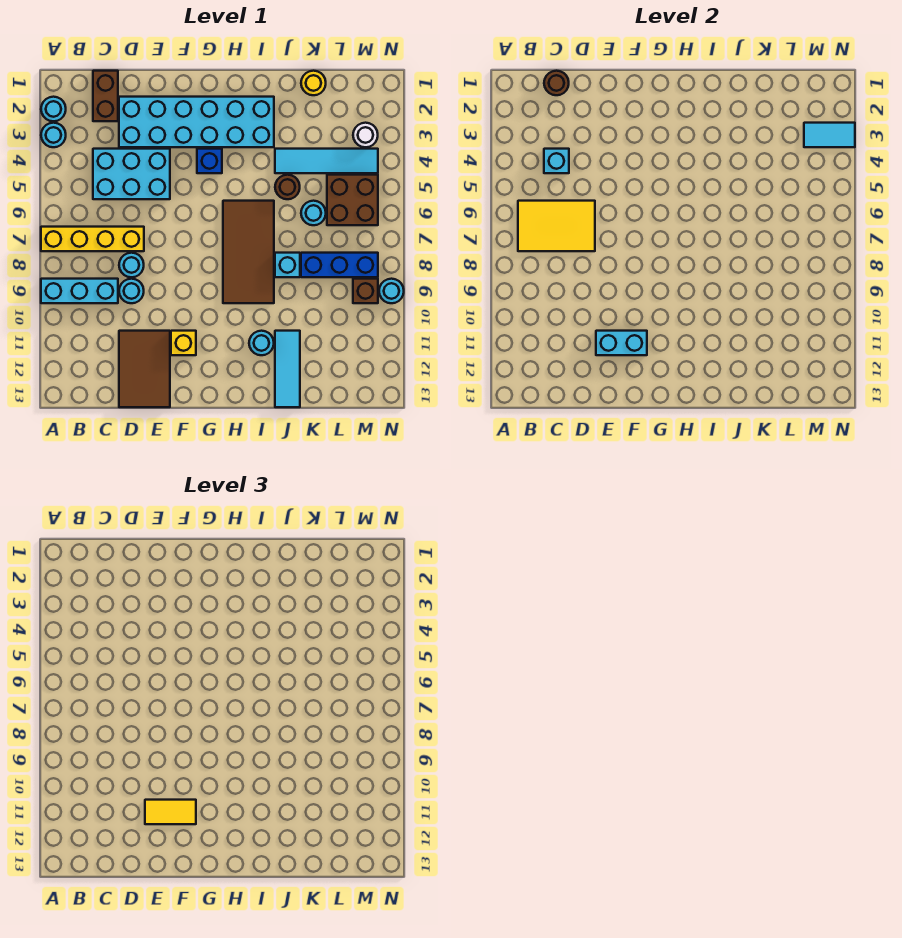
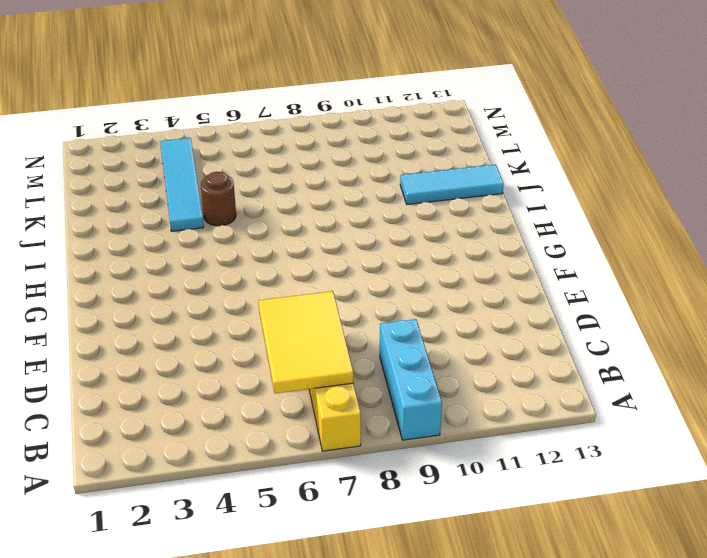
none -> cyan round brick A2 level 1
none -> cyan round brick A3 level 1
none -> brown brick C1:C2 level 1
none -> cyan brick C4:E5 level 1

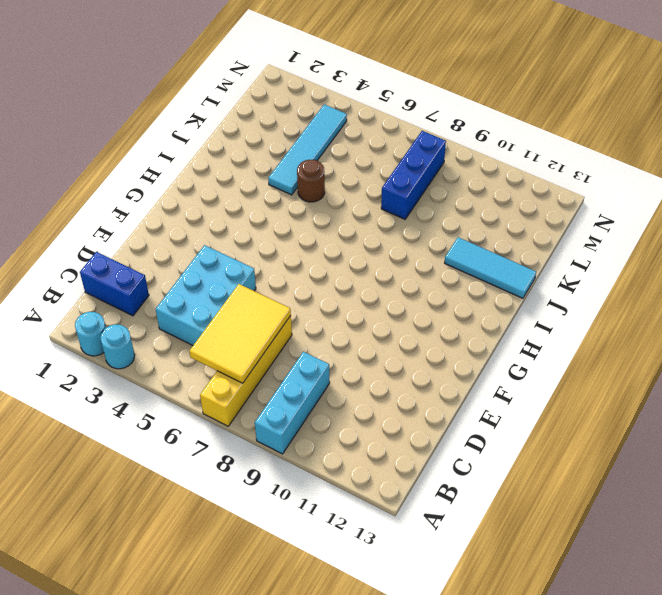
blue brick C1:C2 level 1 -> brown brick C1:C2 level 1
none -> cyan brick D2:I3 level 1
none -> cyan round brick D8 level 1
none -> cyan round brick D9 level 1
none -> brown tile D11:E13 level 1

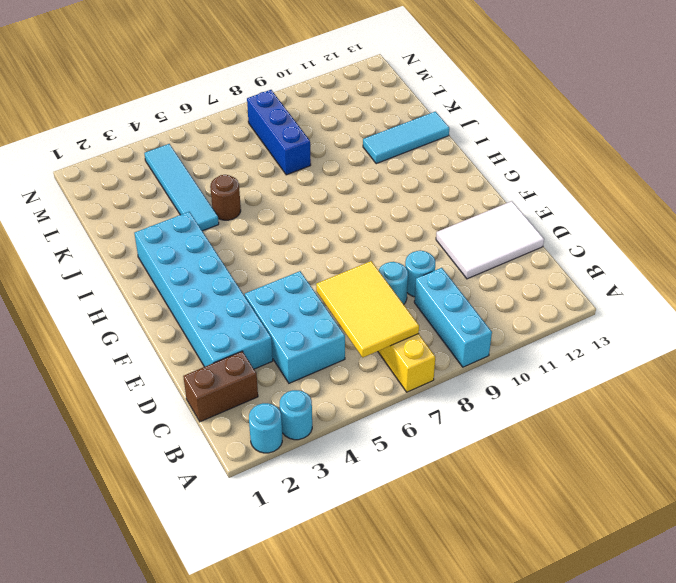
white tile D11:E13 level 1 -> brown tile D11:E13 level 1
none -> yellow brick F11 level 1
none -> blue brick G4 level 1
none -> brown tile H6:I9 level 1
none -> cyan round brick I11 level 1

